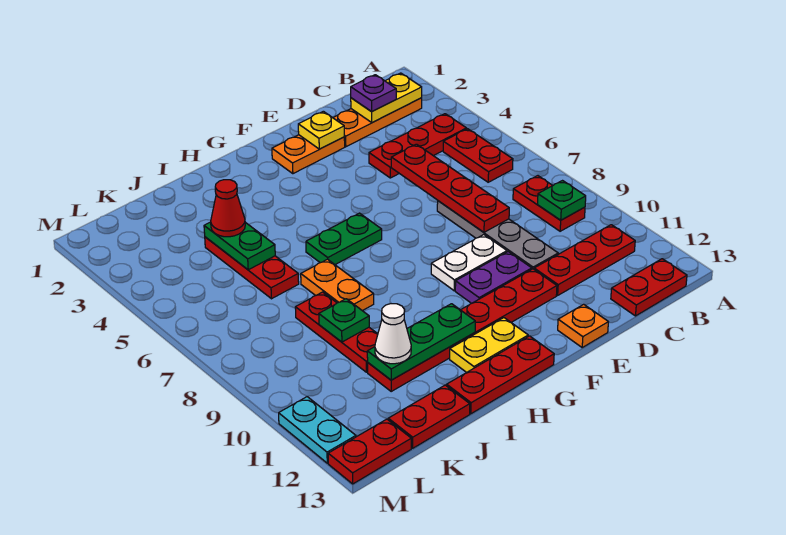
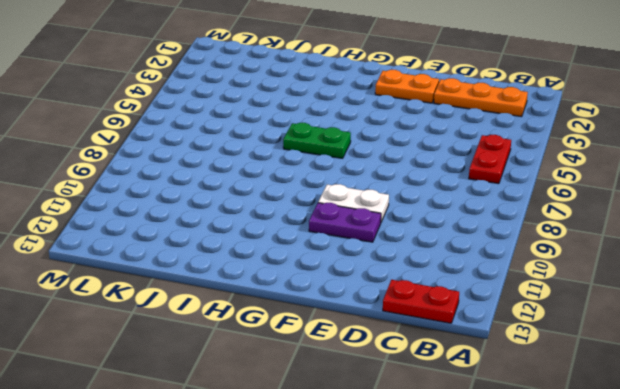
none -> red plate B4:D4 level 1
none -> red plate B8:B9 level 1
none -> red plate B11:D11 level 1
none -> grey plate D7:D10 level 1

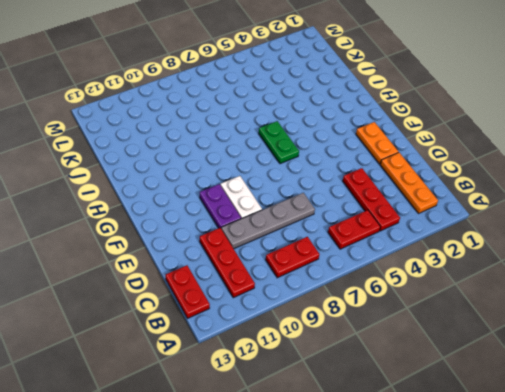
none -> red plate E11:J11 level 1
none -> orange plate E13 level 1
none -> yellow plate G12:H12 level 1
none -> red plate G13:I13 level 1

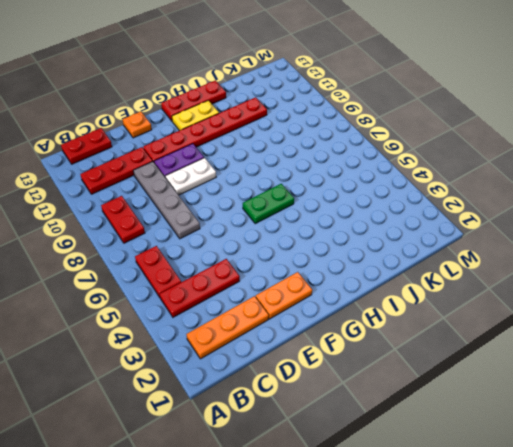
none -> orange plate I7:I8 level 1
none -> red plate J4:J6 level 1
none -> red plate J8:J10 level 1
none -> red plate J13:K13 level 1

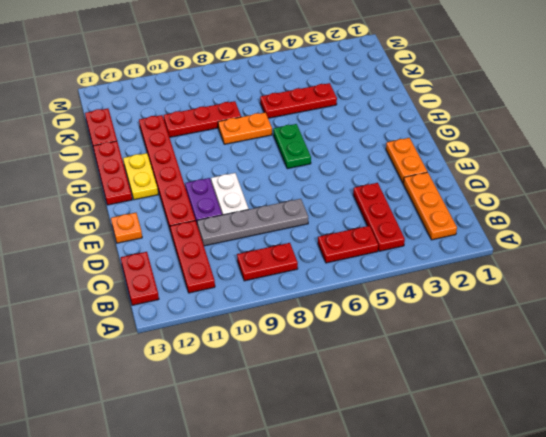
none -> red plate L13:M13 level 1
none -> cyan plate M11:M12 level 1
none -> yellow plate B2:C2 level 2
none -> green plate B9 level 2

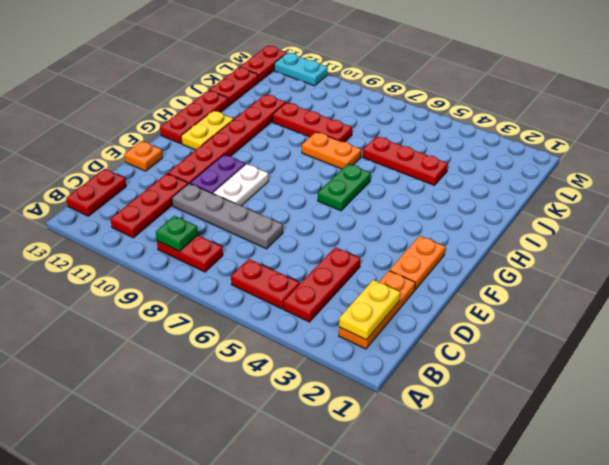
none -> red plate D5:D8 level 2
none -> yellow plate E2 level 2
none -> green plate H11:J11 level 2
none -> green plate J4:J5 level 2

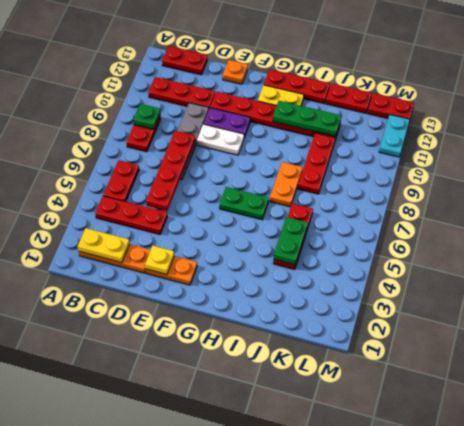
none -> green plate J9 level 2
none -> purple plate C2 level 3
none -> red cone J4 level 3
none -> white cone J11 level 3

